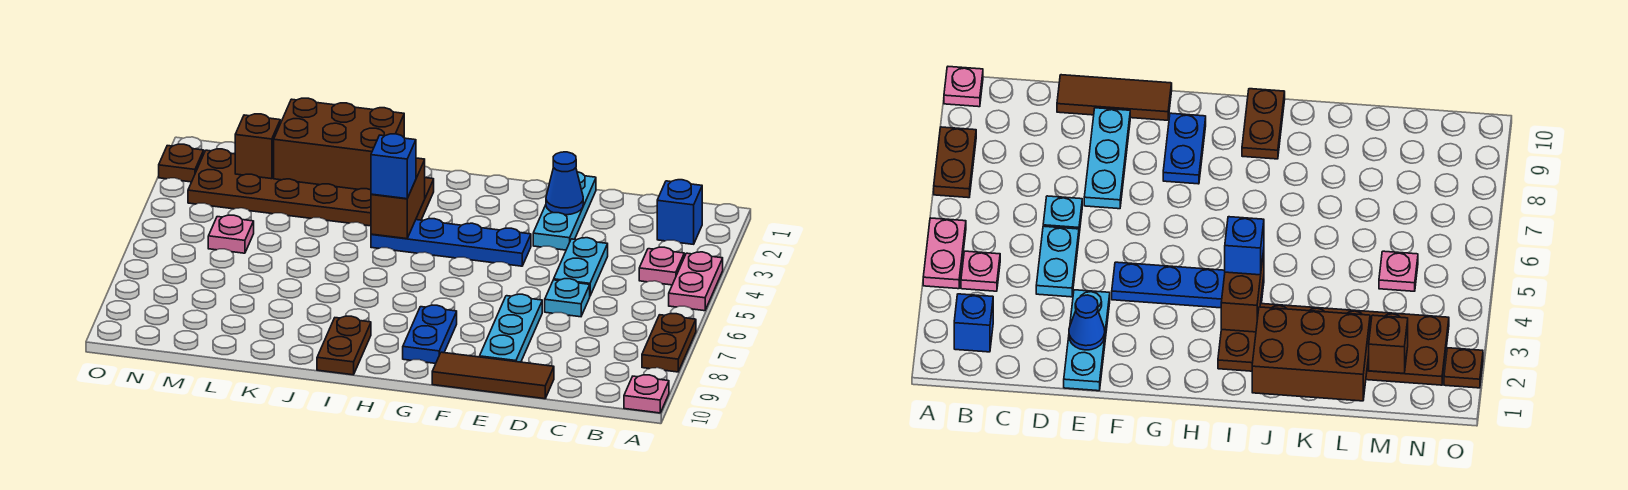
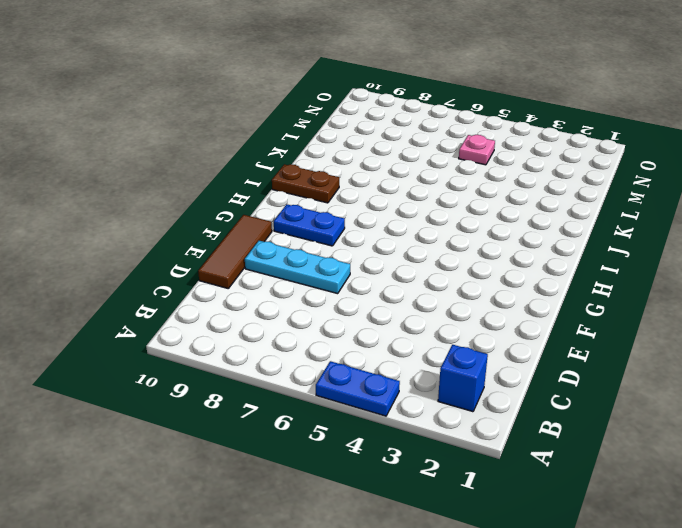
blue plate A4:A5 level 1 -> pink plate A4:A5 level 1
none -> brown plate A7:A8 level 1
none -> pink plate A10 level 1
none -> pink plate B4 level 1

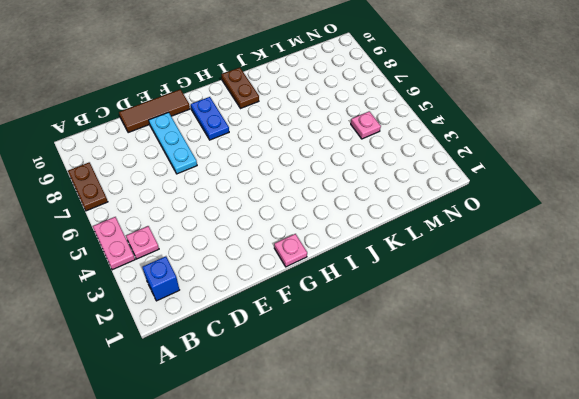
pink plate G1 level 1 -> pink plate A10 level 1
none -> cyan plate D4:D5 level 1
none -> cyan plate D6 level 1
none -> cyan plate E1:E3 level 1

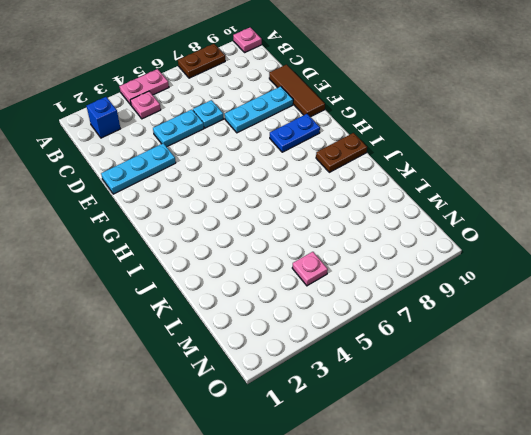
none -> blue plate F4:I4 level 1
none -> brown plate I2:N3 level 1
none -> brown plate O2 level 1

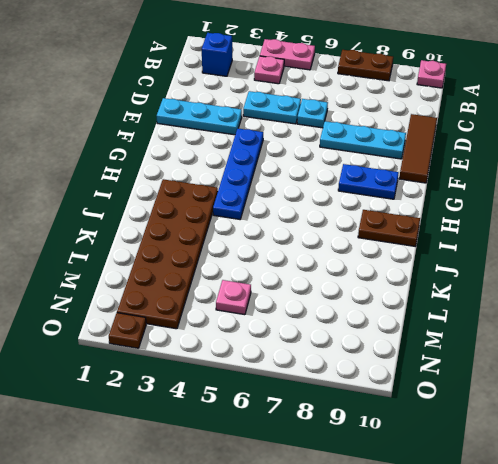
none -> blue cone E2 level 2
none -> brown brick I3:I4 level 2
none -> brown brick J1:L2 level 2

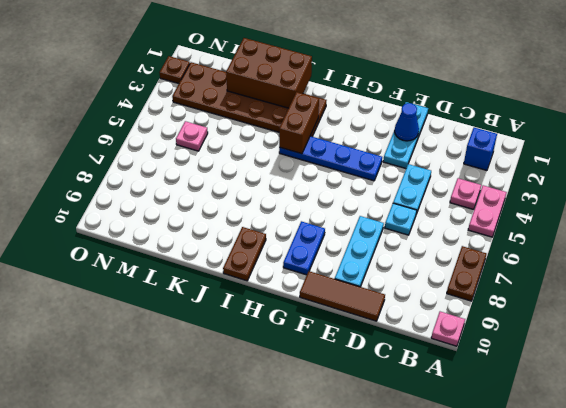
none -> brown brick M2 level 2
none -> blue brick I4 level 3

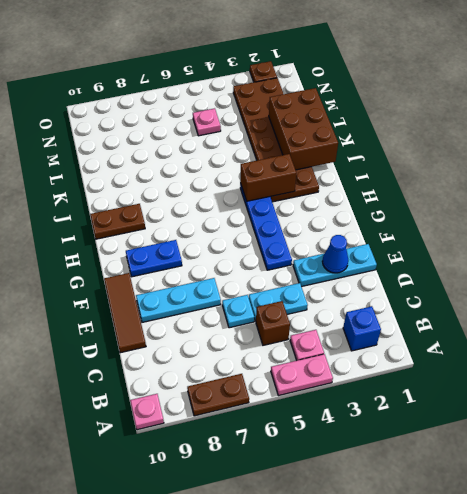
brown brick C5 level 1 -> brown brick M2 level 2
none -> blue brick I4 level 3

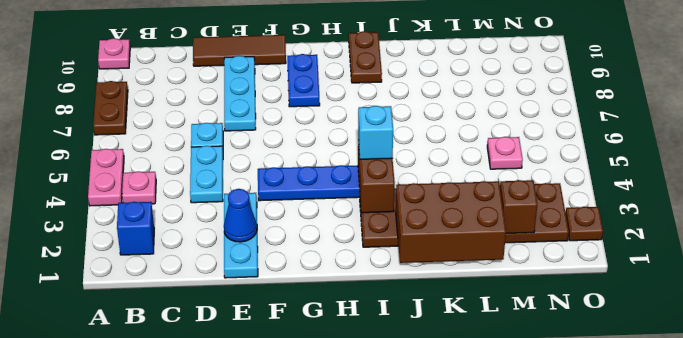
cyan brick I4 level 3 -> blue brick I4 level 3

